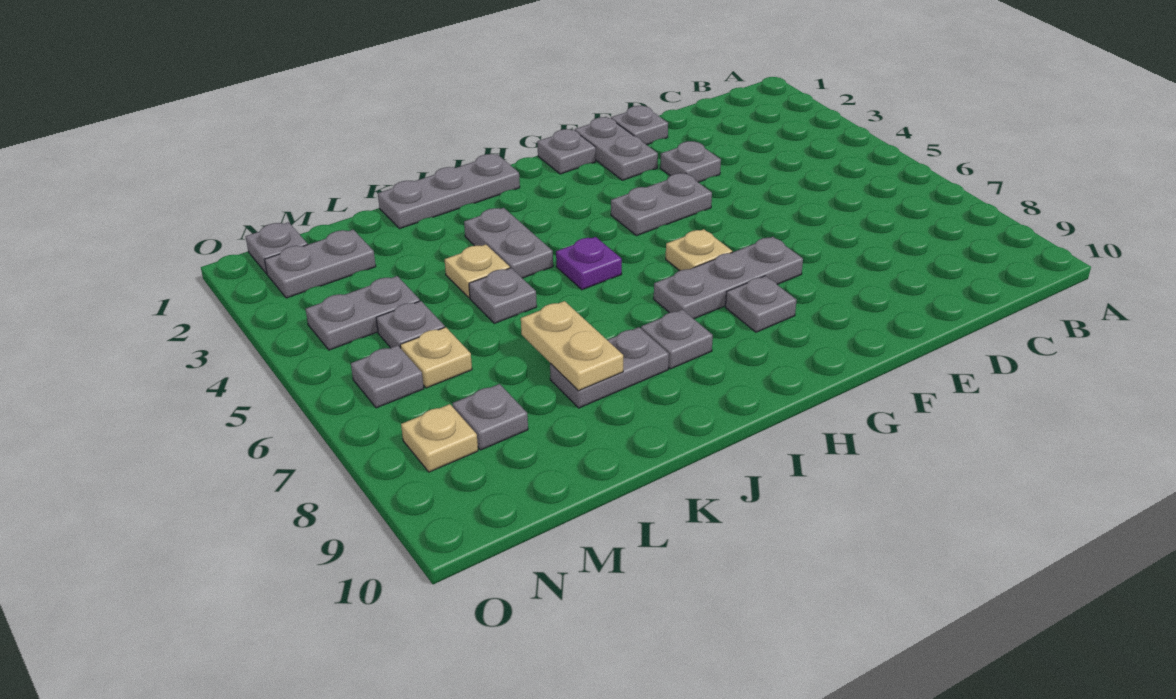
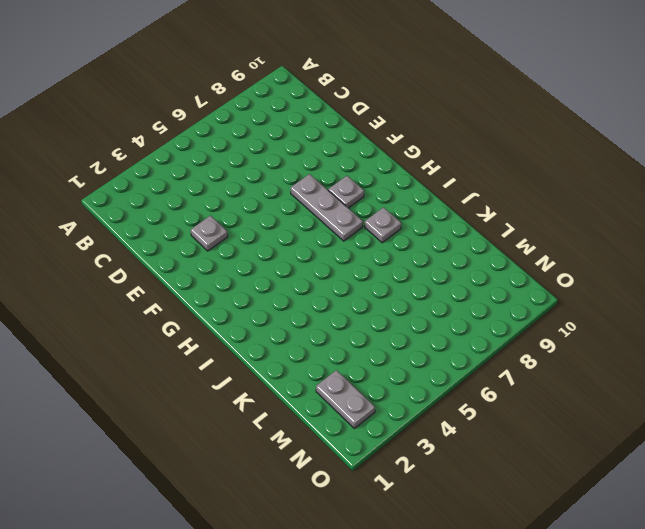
none -> grey plate E1 level 1
none -> grey plate F1:F2 level 1
none -> grey plate F4:G4 level 1

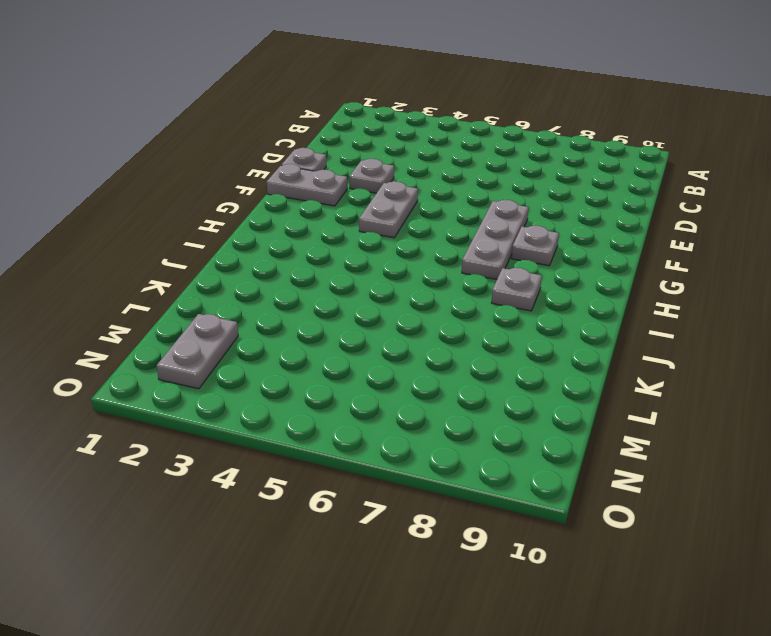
none -> grey plate G1 level 1
none -> tan plate G6 level 1
none -> grey plate I1:K1 level 1

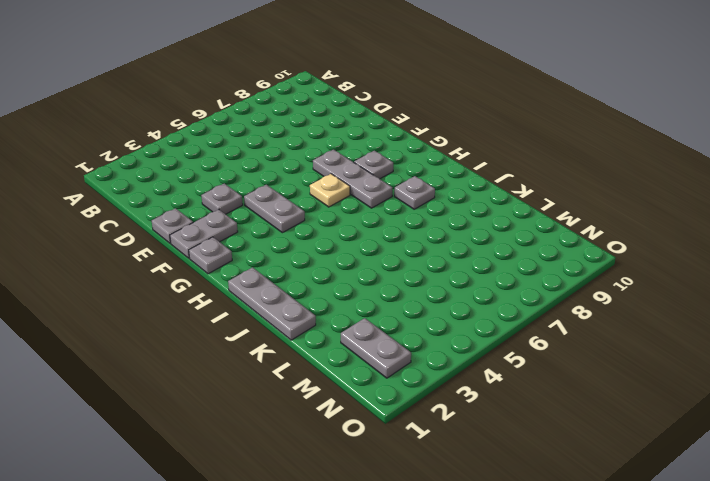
none -> purple plate I5 level 1
none -> grey plate J3:J4 level 1
none -> grey plate J8:K8 level 1

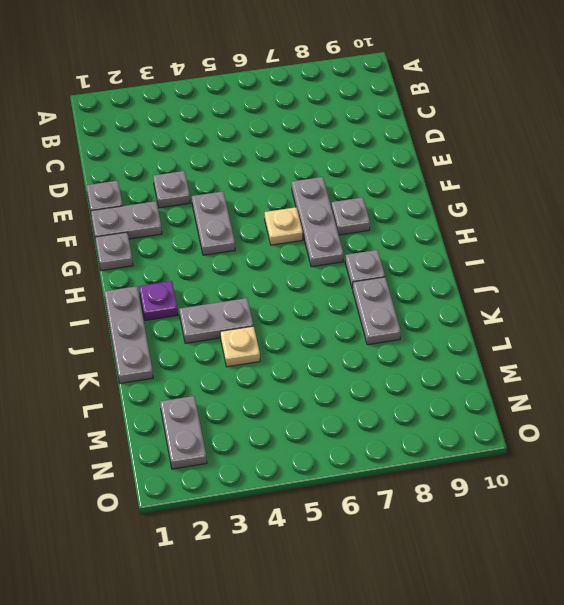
purple plate I2 level 1 -> purple plate I5 level 1
none -> grey plate K5 level 1
none -> grey plate M4:N4 level 1
none -> grey plate M5 level 1

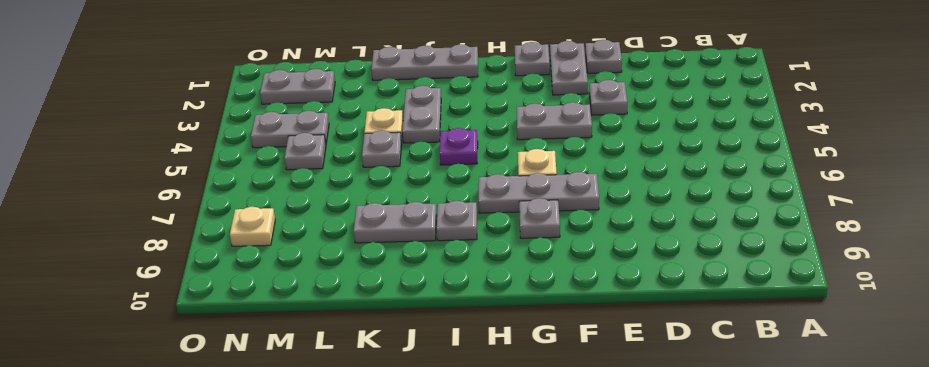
none -> tan plate M6 level 1
none -> grey plate M8 level 1
none -> grey plate N1 level 1

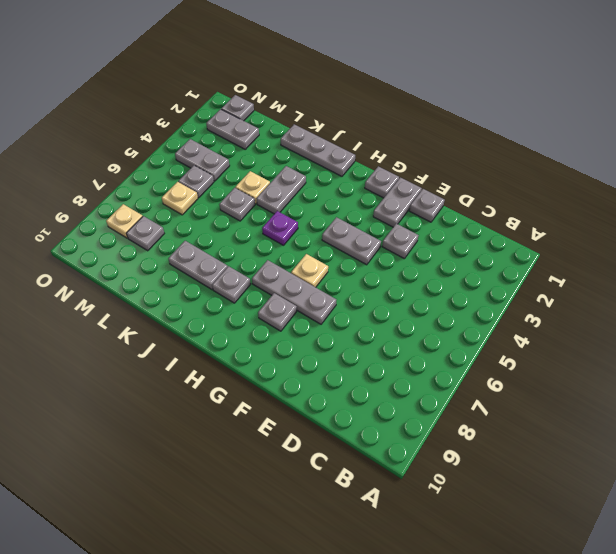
none -> grey plate N6 level 1
none -> tan plate K7:K8 level 2

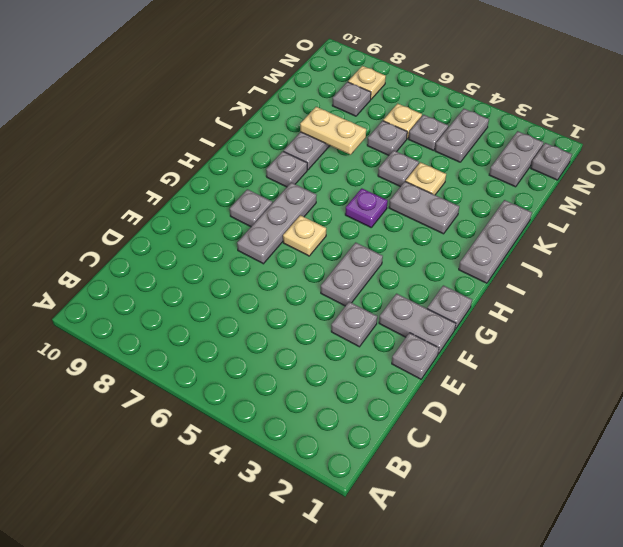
grey plate L6 level 1 -> grey plate N6 level 1

